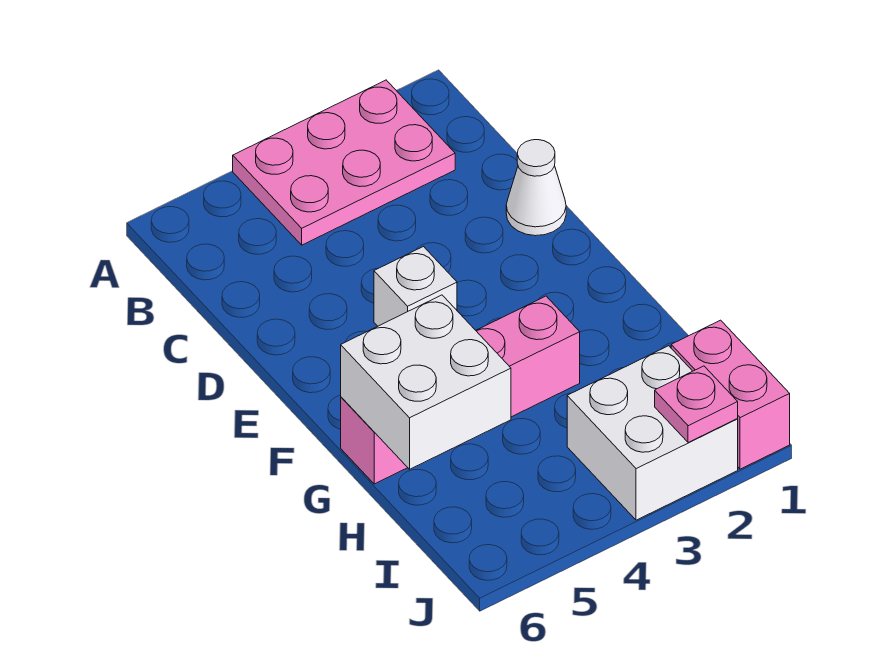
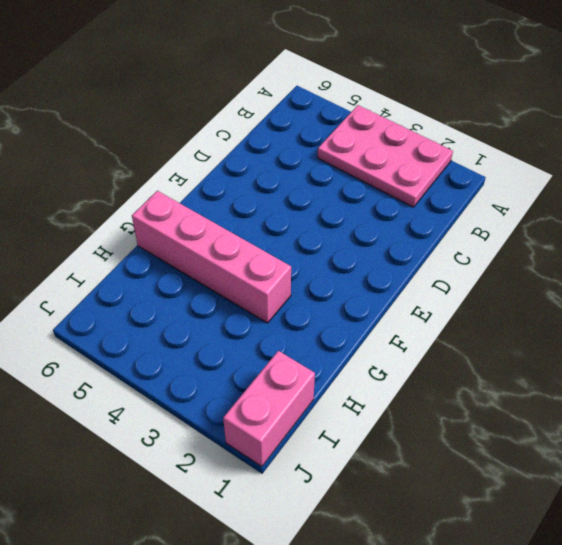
none -> white cone D1 level 1
none -> white brick E4 level 1

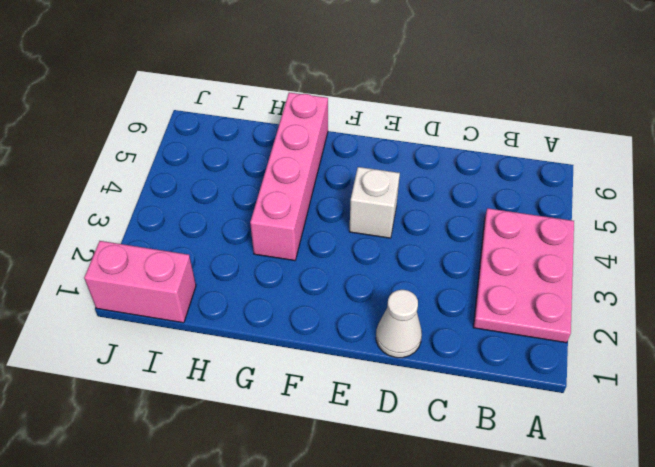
none -> white brick I2:J3 level 1
none -> white brick G5:H6 level 2

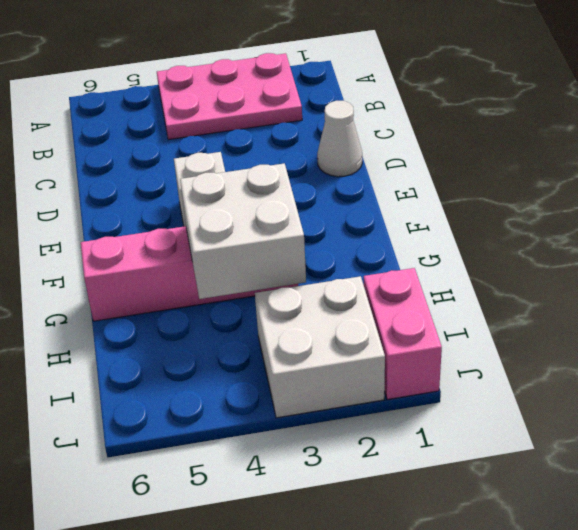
white brick G3:H4 level 2 -> white brick G5:H6 level 2
none -> pink plate J2 level 2

